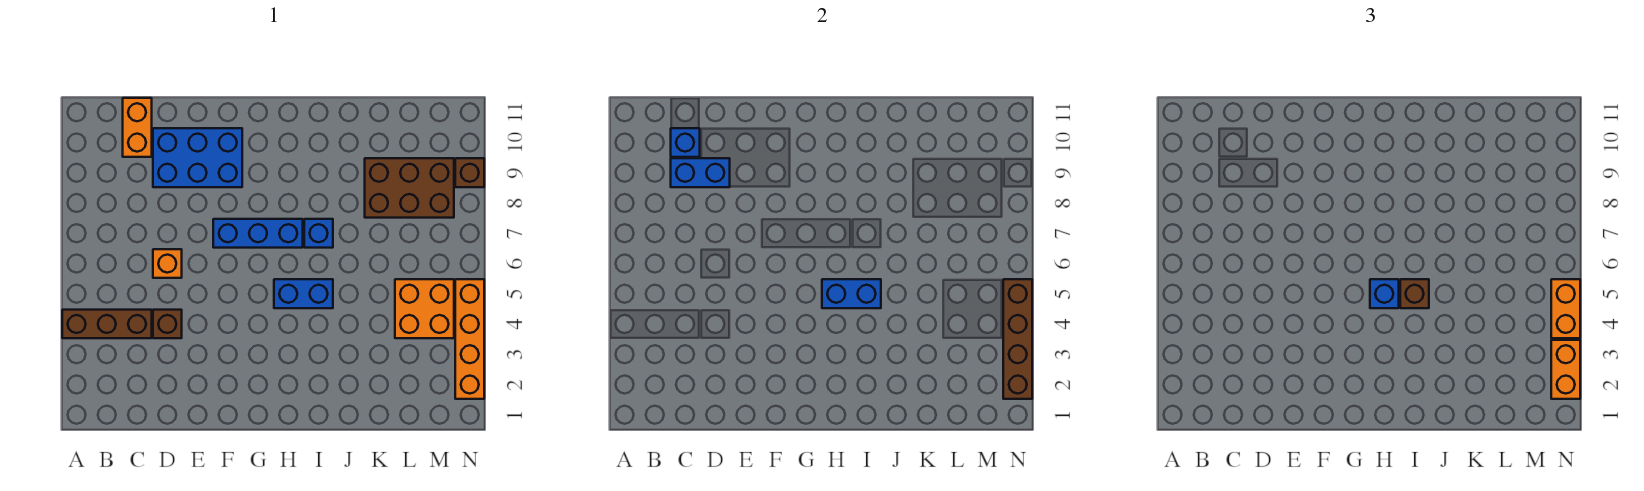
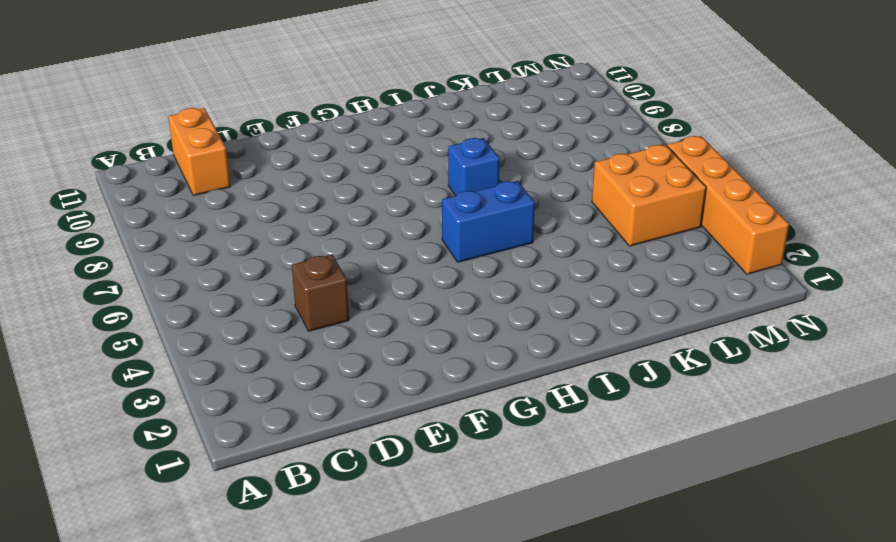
none -> brown brick A4:C4 level 1
none -> orange brick D6 level 1
none -> blue brick D9:F10 level 1

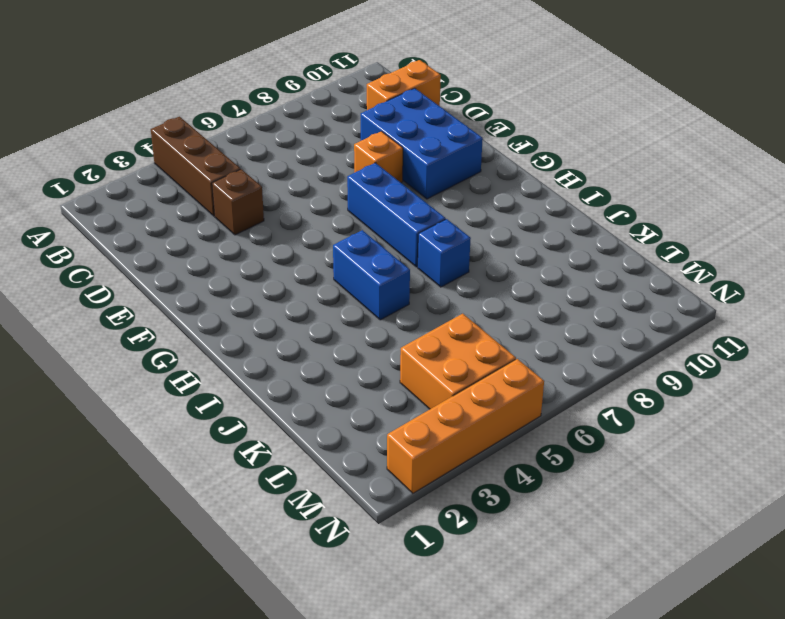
orange brick E8 level 1 -> orange brick D6 level 1
none -> brown brick K8:M9 level 1
none -> brown brick N9 level 1
none -> blue brick C9:D9 level 2

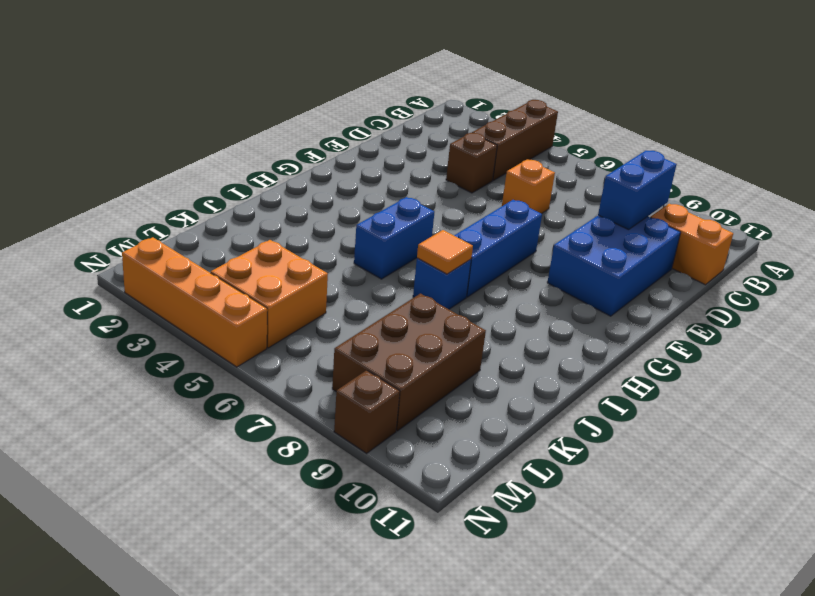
orange tile I7 level 2 -> none
none -> blue brick C10 level 2
none -> blue brick H5:I5 level 2
none -> brown brick N2:N5 level 2

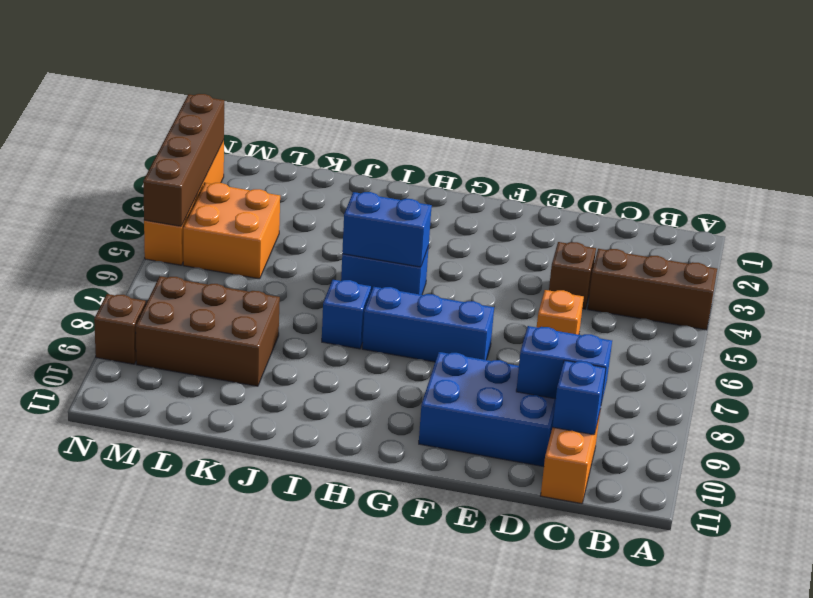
none -> blue brick H5 level 3
none -> brown brick I5 level 3
none -> orange brick N2:N3 level 3

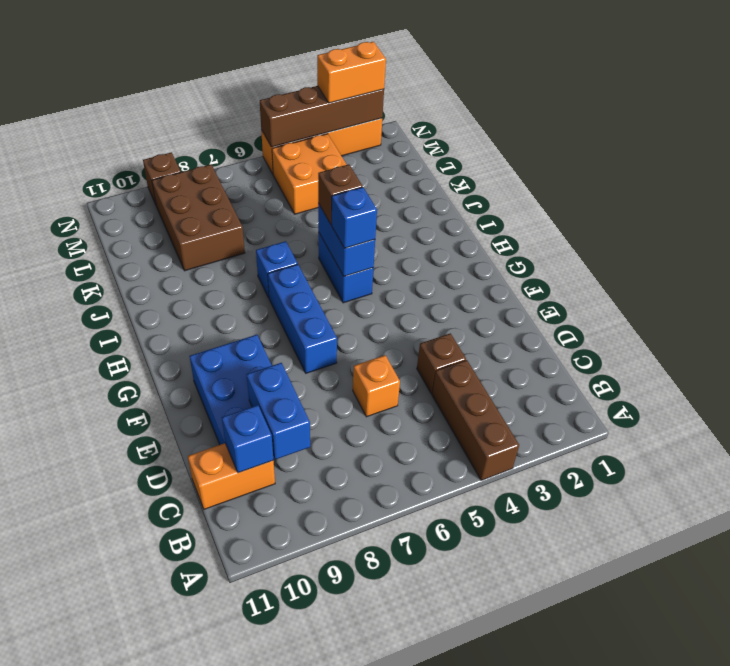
none -> orange brick N4:N5 level 3

